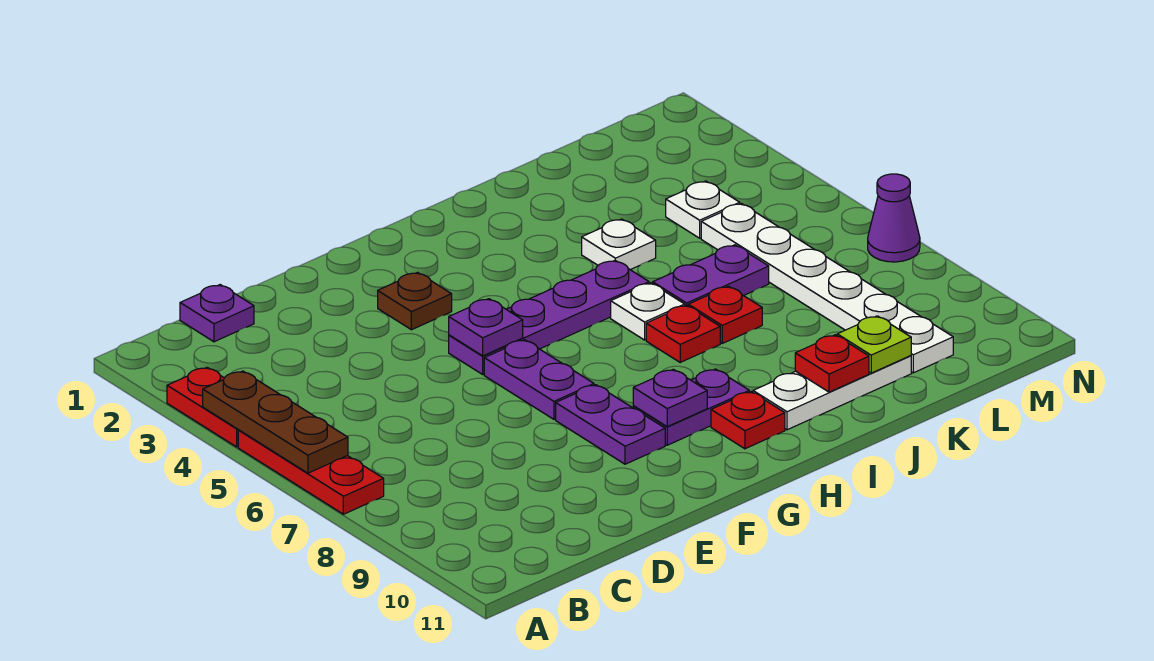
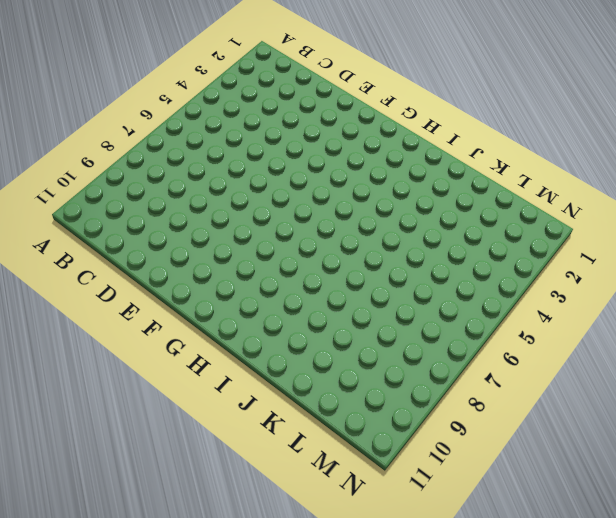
none -> red plate A3:A4 level 1
none -> red plate A5:A7 level 1
none -> purple plate C1 level 1

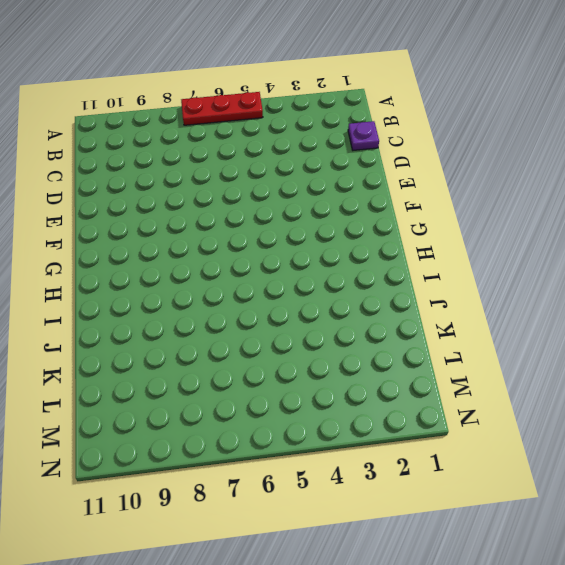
none -> red plate A3:A4 level 1
none -> brown plate F3 level 1
none -> purple plate F5:I5 level 1

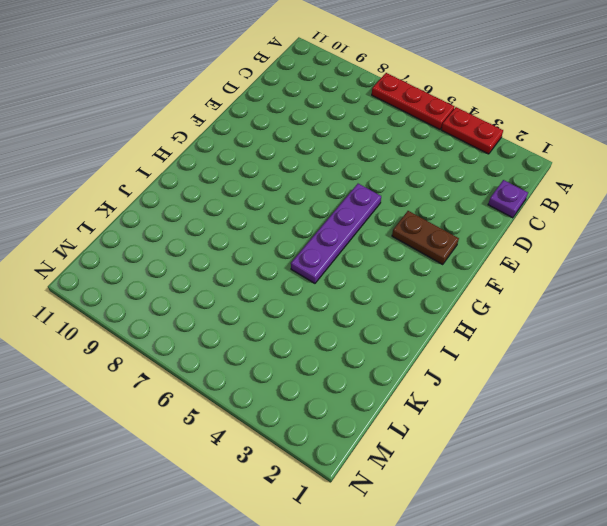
brown plate F2:F3 level 1 -> brown plate F3 level 1
none -> purple plate F6:F7 level 1
none -> purple plate F8:F9 level 1
none -> purple plate G9:H9 level 1

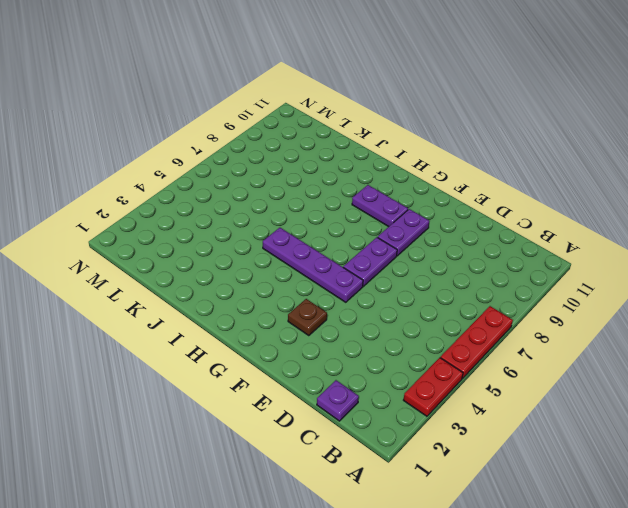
none -> red plate H10 level 1
none -> white plate I6 level 1
none -> red plate I7 level 1

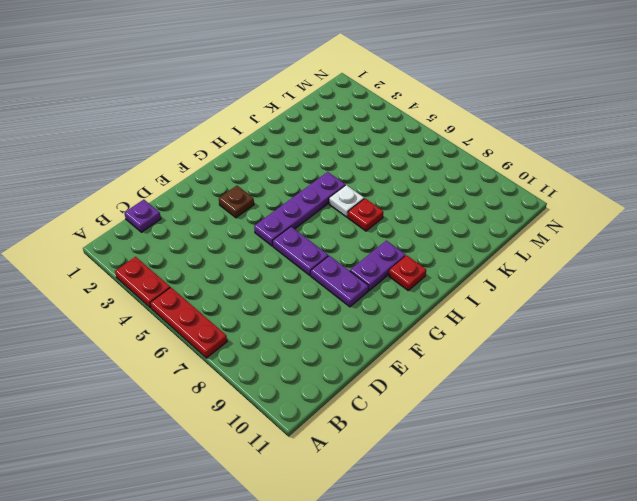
none -> white plate I10:K10 level 1
none -> white plate J4 level 1
none -> purple plate J6:K6 level 1

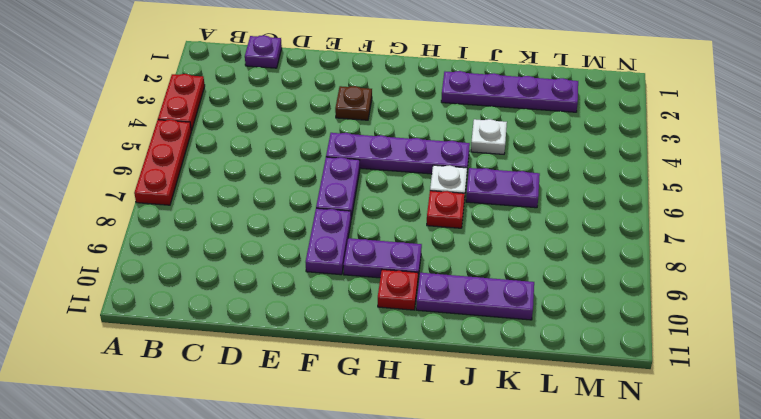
purple plate I2:L2 level 1 -> none
purple plate I10:K10 level 1 -> white plate I10:K10 level 1
none -> red plate J7 level 1
none -> white plate L4 level 1
none -> white plate L5:L10 level 1

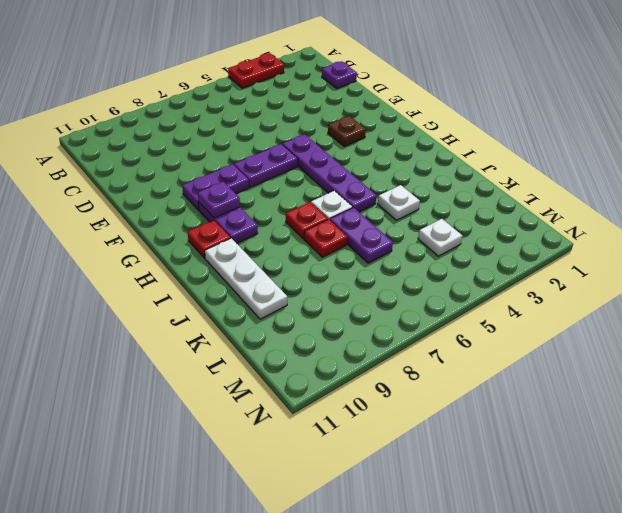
none -> red plate A5:A7 level 1
none -> white plate L5:L10 level 1
none -> purple cone N7 level 1

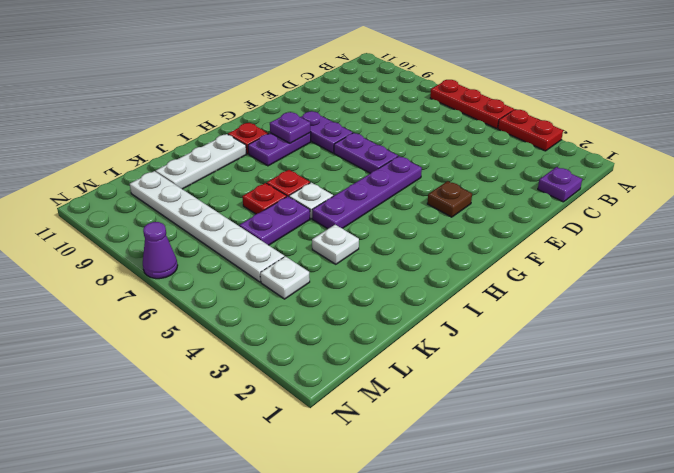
none -> brown plate A4:A6 level 2
none -> purple plate F5 level 2
none -> red plate J10 level 2

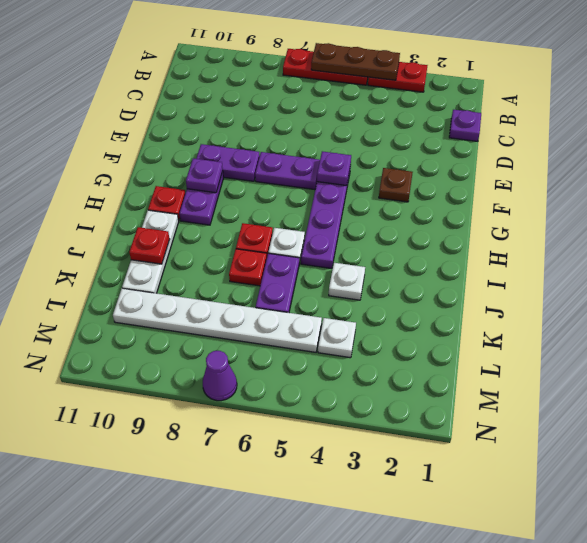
none -> lime plate K10 level 2

